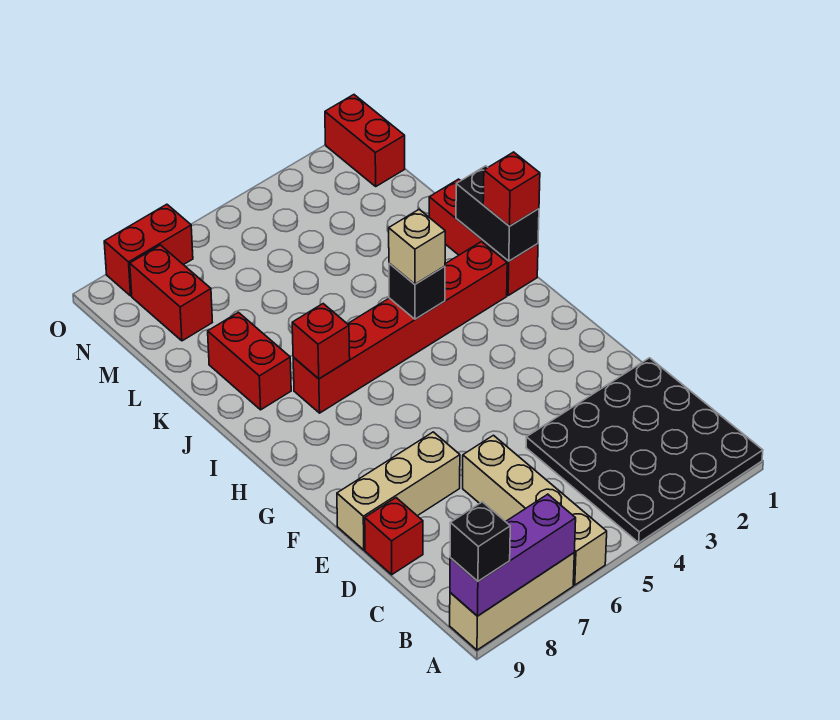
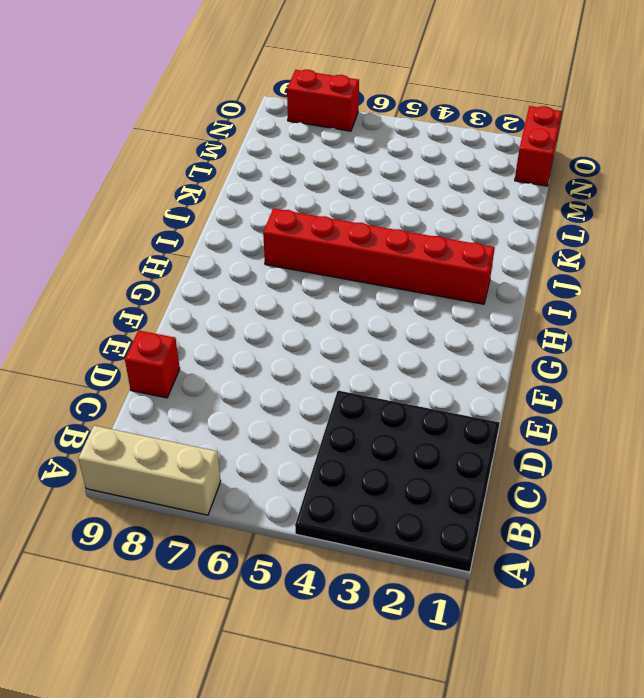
none -> tan brick A6:D6 level 1
none -> tan brick E7:E9 level 1
none -> red brick I1:K1 level 1

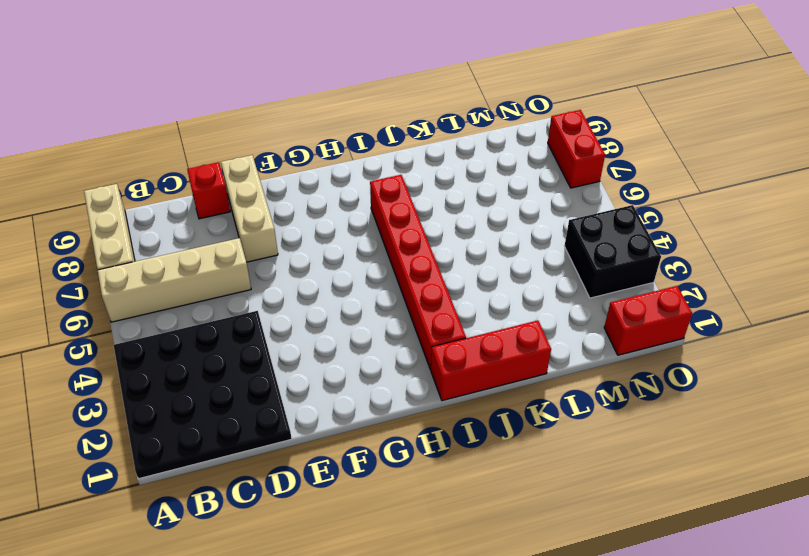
black brick N3:O4 level 1 -> none
none -> red brick J8:K8 level 1
none -> red brick M8:N8 level 1
none -> purple brick A7:A9 level 2

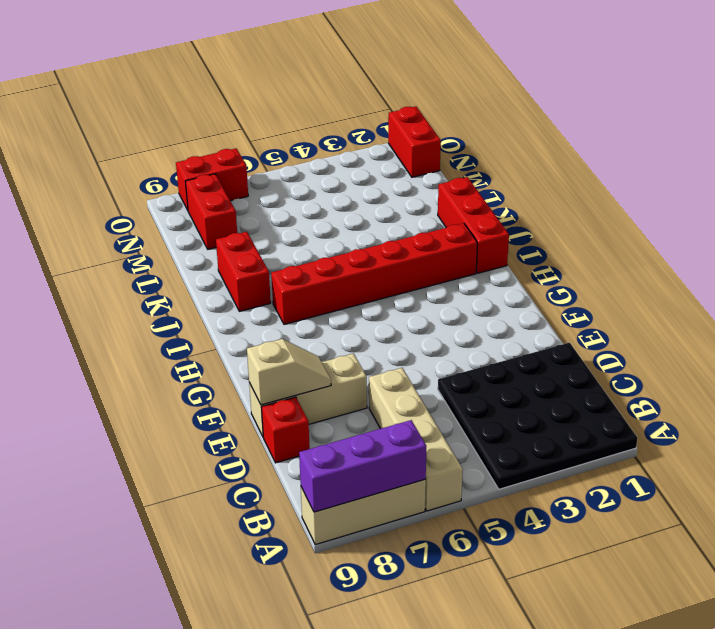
tan slope E8:E9 level 2 top 9 -> none
none -> black brick I1:J1 level 2
none -> black brick I4 level 2
none -> red brick I7 level 2

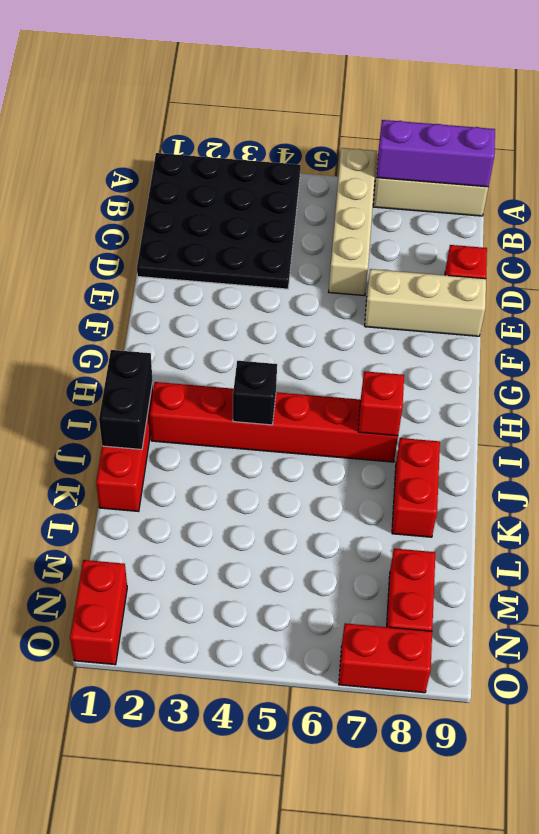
none -> black brick A9 level 3
none -> red brick I1 level 3
none -> tan brick I4 level 3

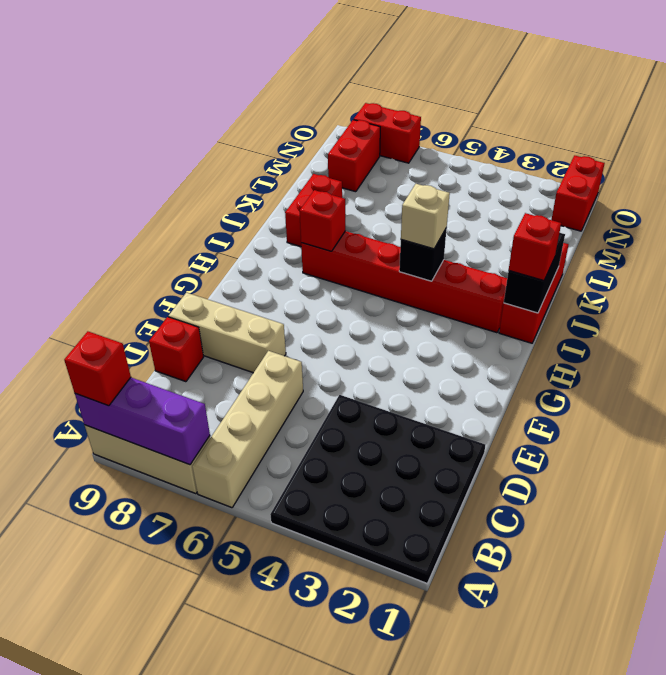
red brick A9 level 3 -> black brick A9 level 3

